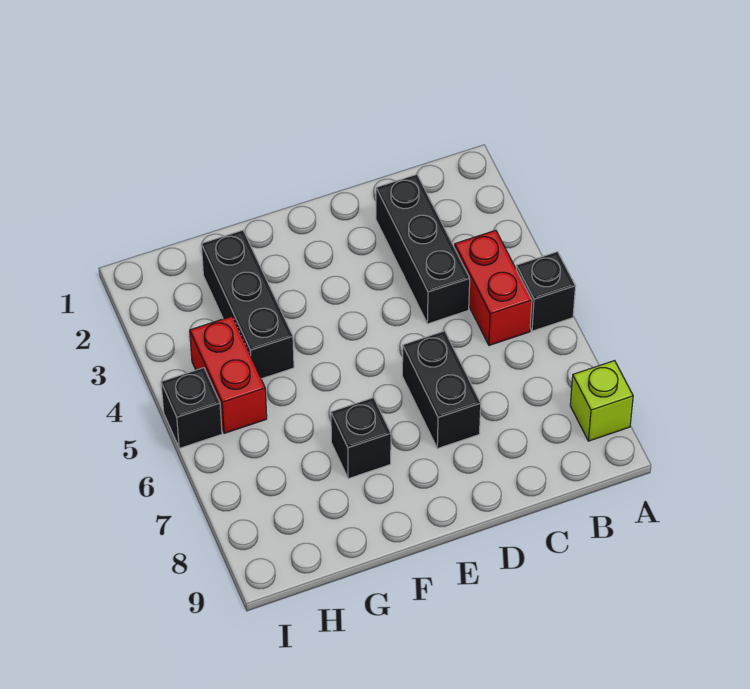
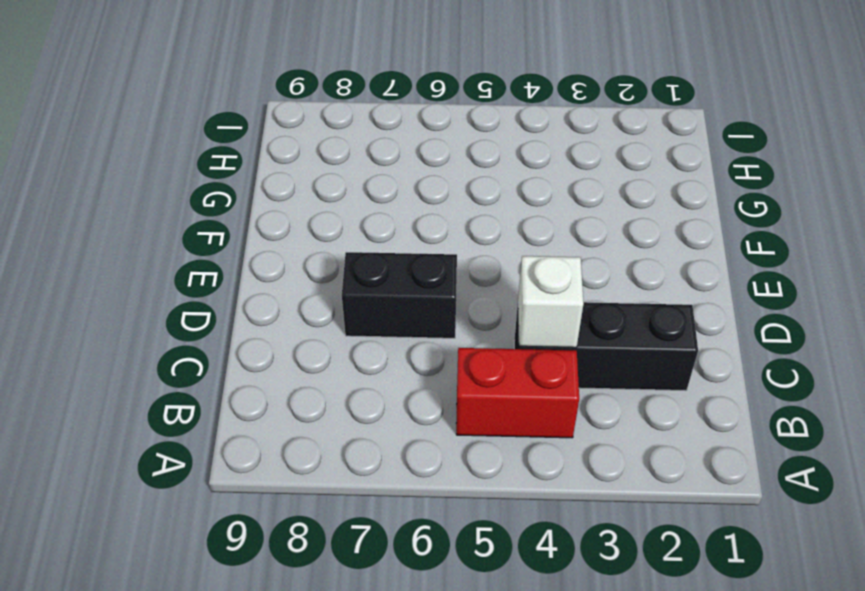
white brick C4 level 2 -> none
none -> black brick A5 level 1
none -> lime brick A8 level 1

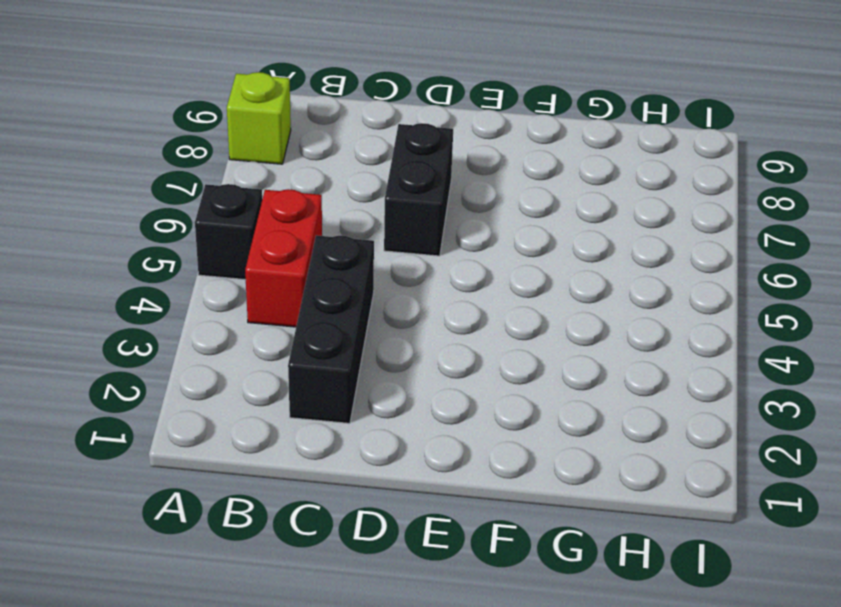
none -> black brick F7 level 1
none -> black brick G2:G4 level 1

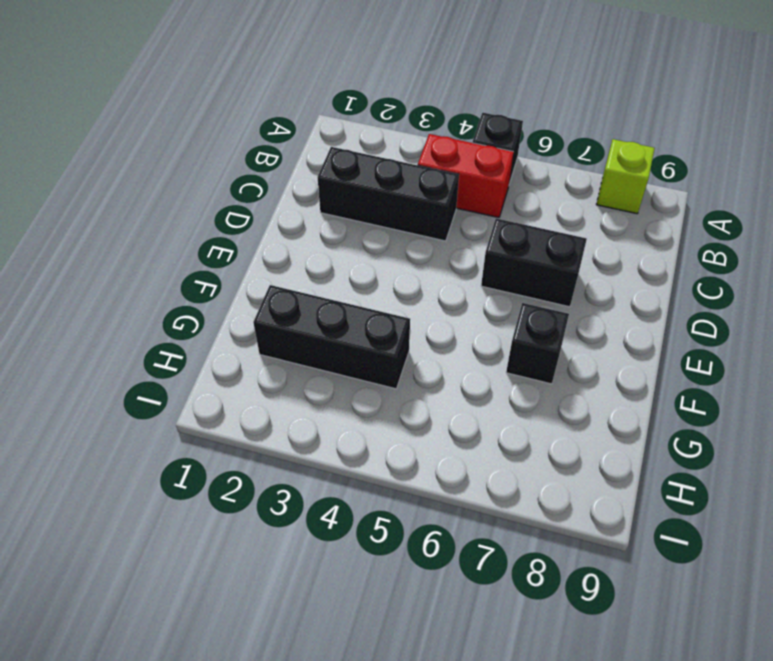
none -> red brick H4:H5 level 1
none -> black brick I5 level 1

